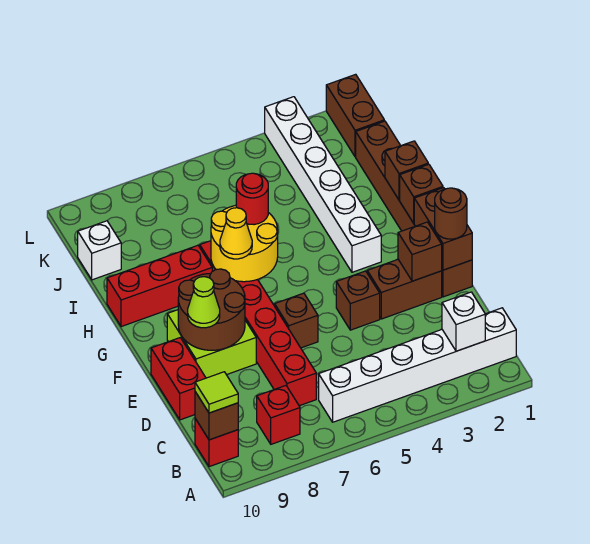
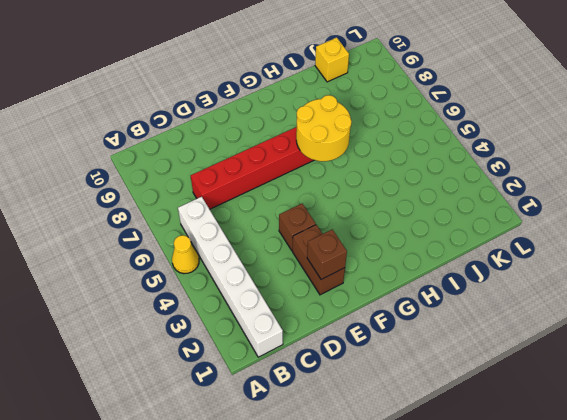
yellow cone A5 level 1 -> yellow cone G7 level 3
yellow brick J10 level 1 -> white brick J10 level 1
none -> red brick B8 level 1
none -> red brick B10 level 1
none -> red brick D10:E10 level 1

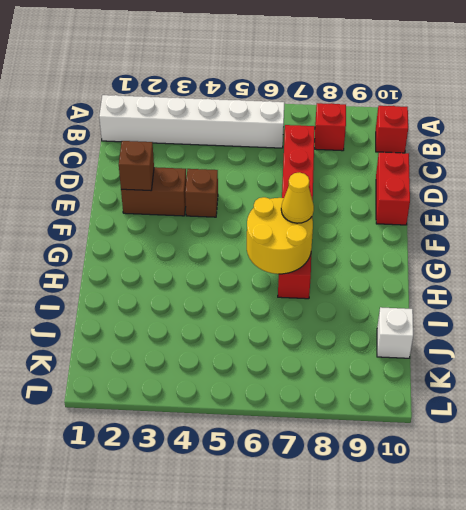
none -> brown brick E1:J1 level 1
none -> brown brick E6 level 1
none -> lime brick E8:F9 level 1

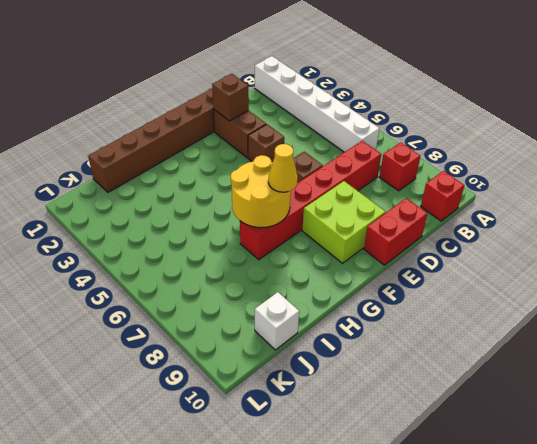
none -> white brick G3:L3 level 1
none -> red brick H8:H10 level 1
none -> brown brick K1:L1 level 1

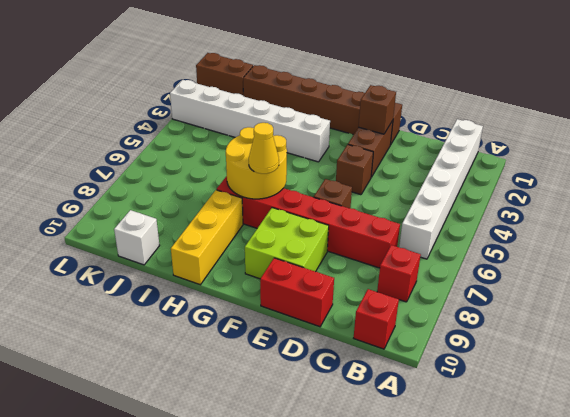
yellow brick H8:H10 level 1 -> red brick H8:H10 level 1
none -> white brick B2 level 2
none -> brown brick B10 level 2
none -> brown brick E1:F1 level 2

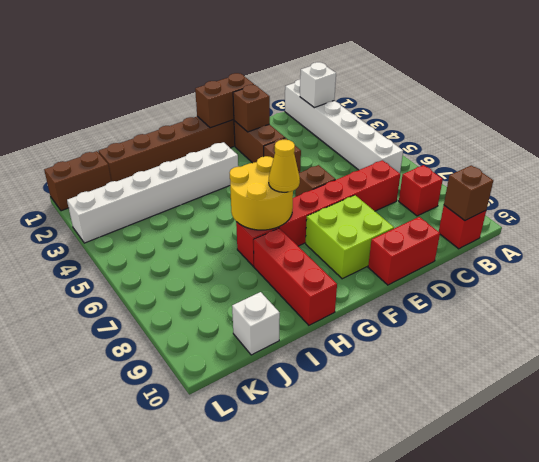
none -> brown round brick E8:F9 level 2
none -> brown brick G1 level 2
none -> brown brick H1 level 2

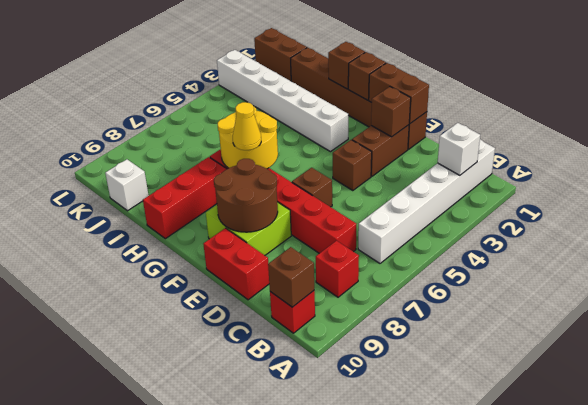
none -> lime tile B10 level 3
none -> brown round brick E1 level 3
none -> lime cone E9 level 3

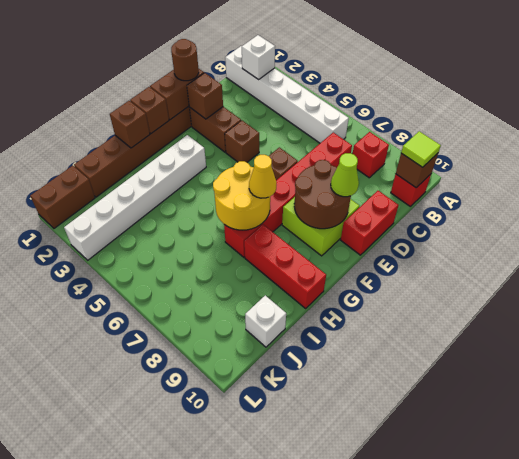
none -> red round brick H6 level 3

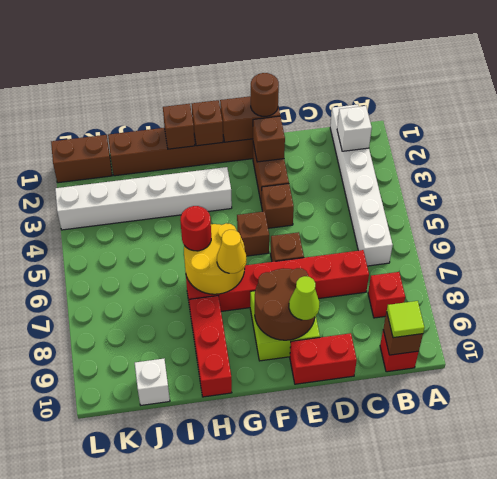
brown brick F5 level 1 -> none

